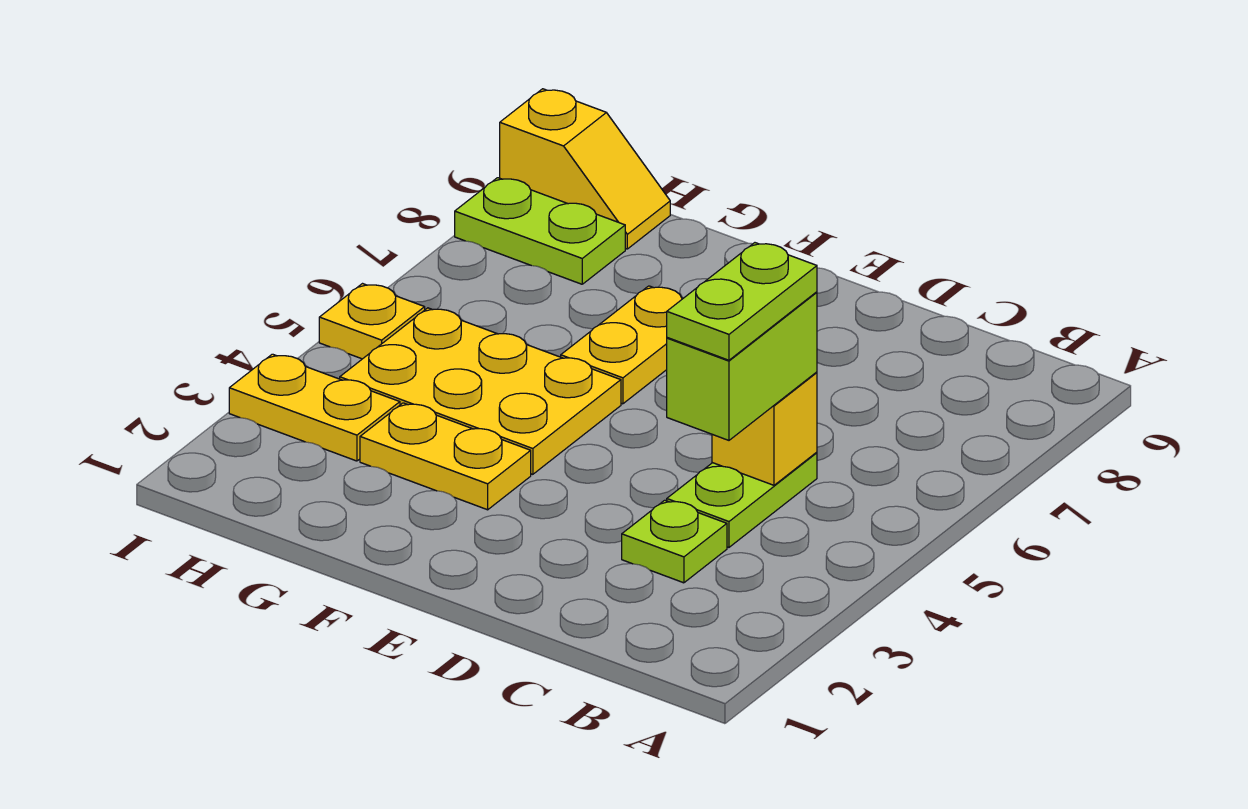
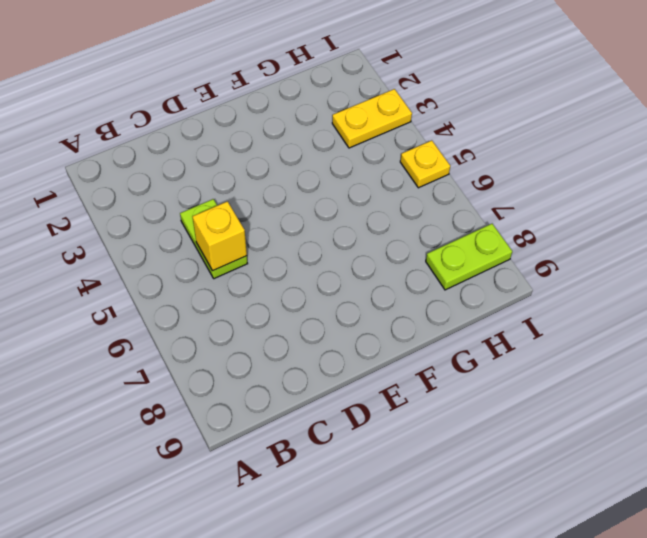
none -> lime plate C3 level 1
none -> yellow plate F3:G3 level 1
none -> yellow plate F4:H5 level 1

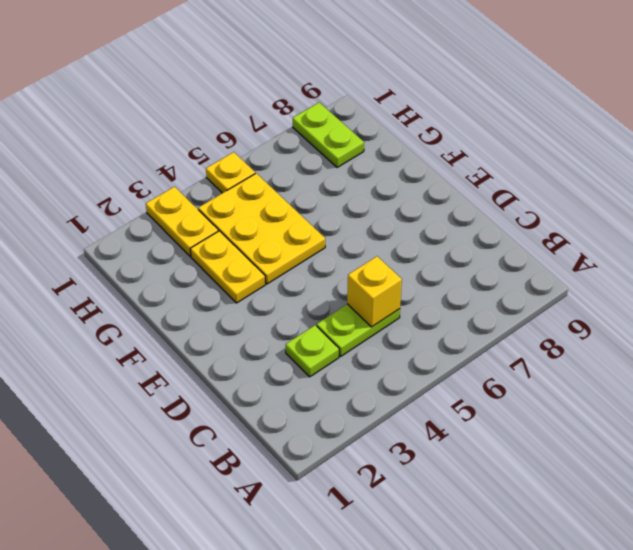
none -> yellow plate F6:F7 level 1
none -> yellow slope H9:I9 level 1 top I
none -> lime brick C4:C5 level 3

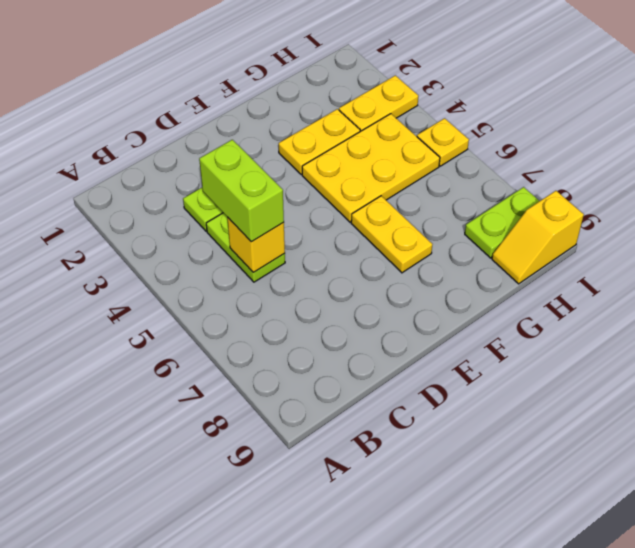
none -> lime plate C4:C5 level 4

